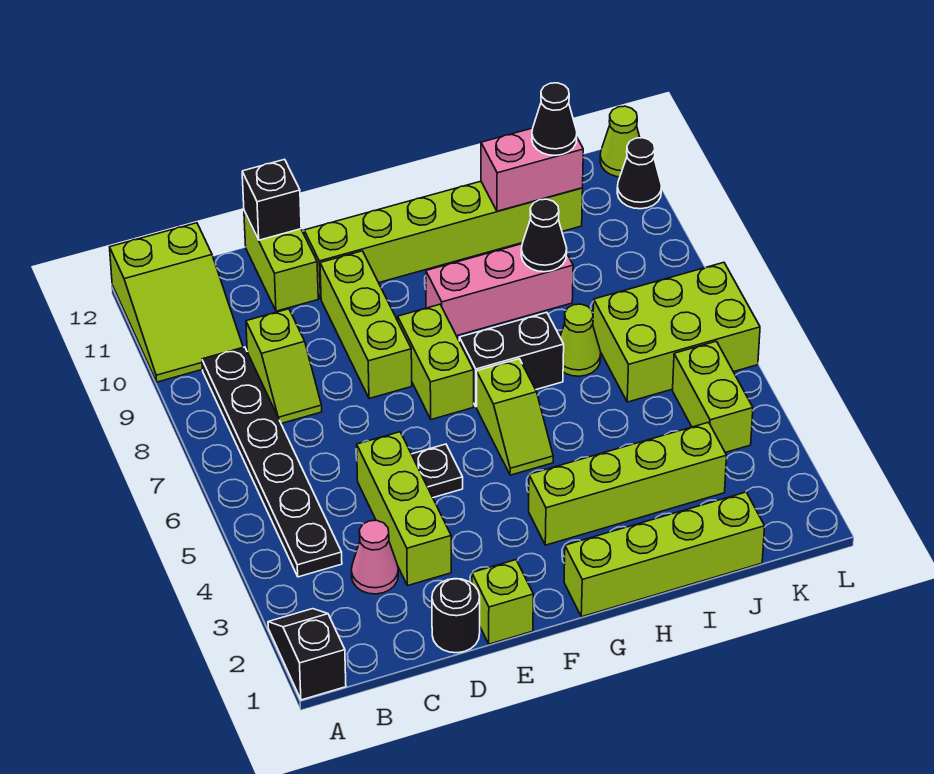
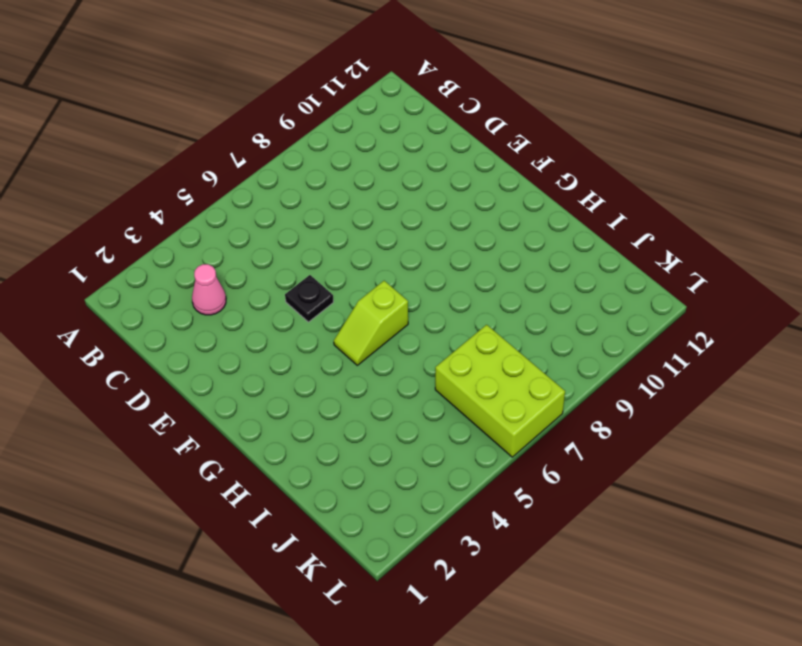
none -> black slope A1:A2 level 1 top 1
none -> lime slope A10:B12 level 1 top 12
none -> black plate B4:B9 level 1

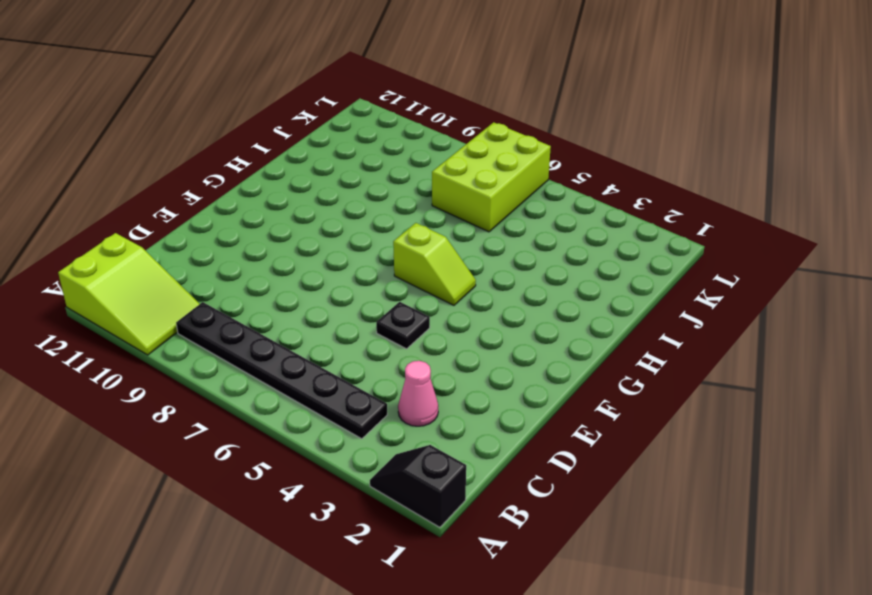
none -> lime slope C8:C9 level 1 top 9
none -> black round brick D1 level 1
none -> lime brick D3:D5 level 1

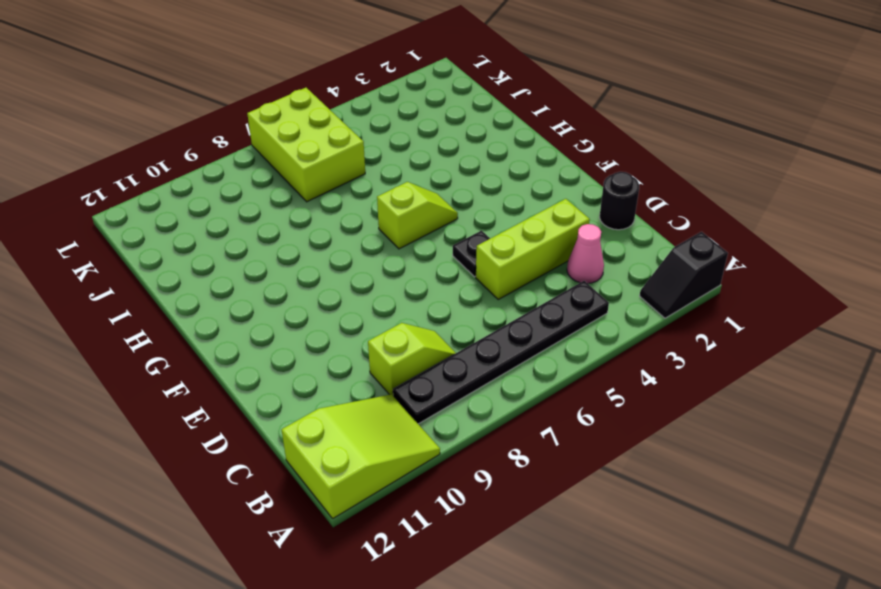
none -> lime brick D11:D12 level 1
none -> lime brick E1 level 1
none -> lime brick E8:E10 level 1

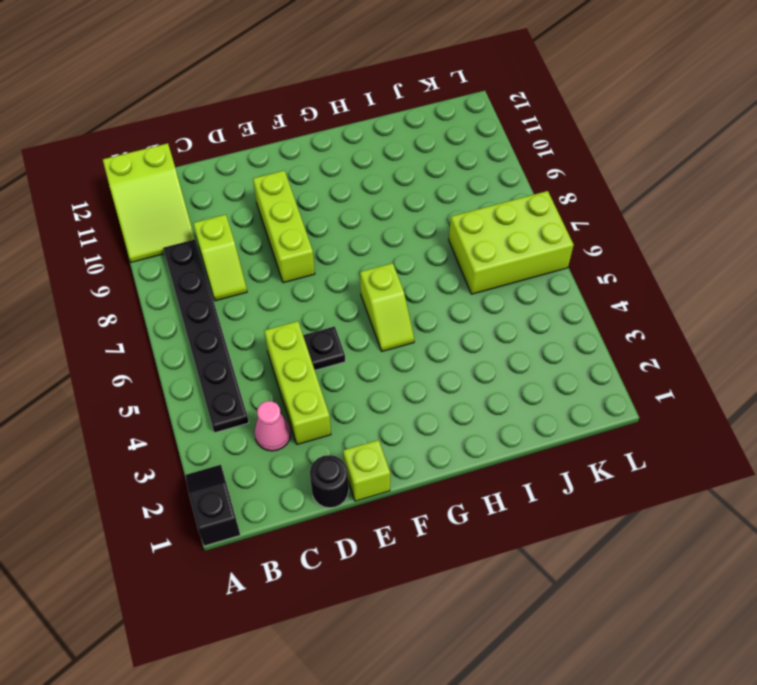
none -> lime brick D11:D12 level 1
none -> lime brick E11:J11 level 1
none -> lime brick F7:F8 level 1

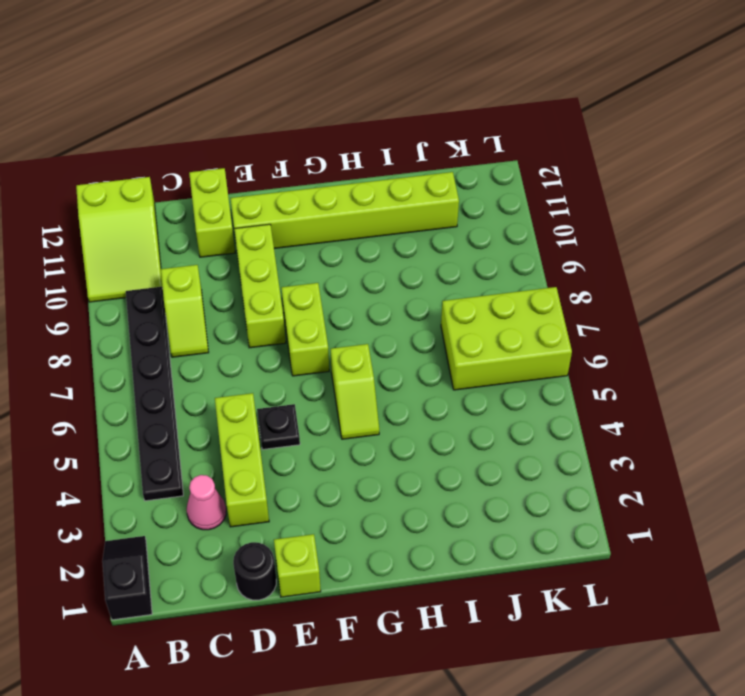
none -> lime brick G1:J1 level 1
none -> lime brick G3:J3 level 1
none -> black brick G7:H7 level 1

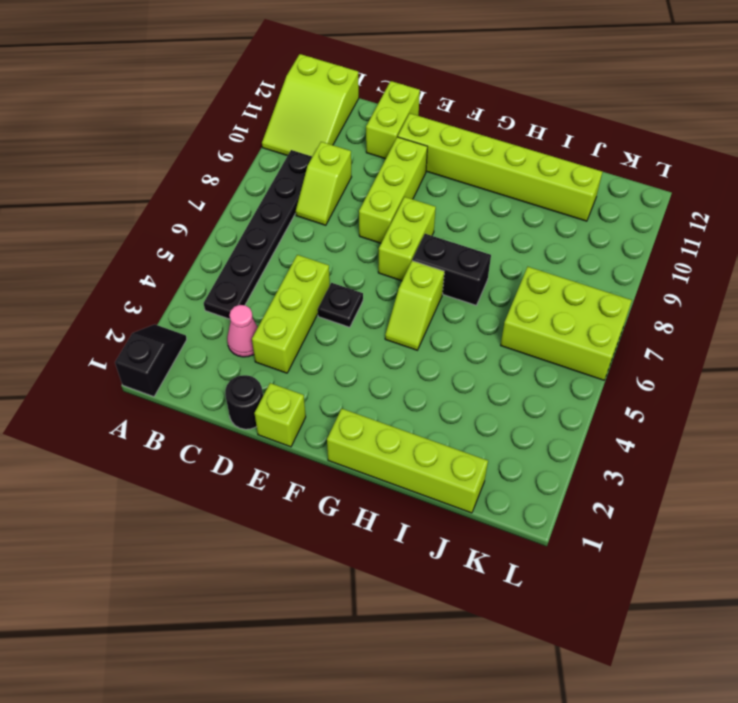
none -> lime brick G3:J3 level 1
none -> pink brick G9:I9 level 1
none -> lime cone I7 level 1

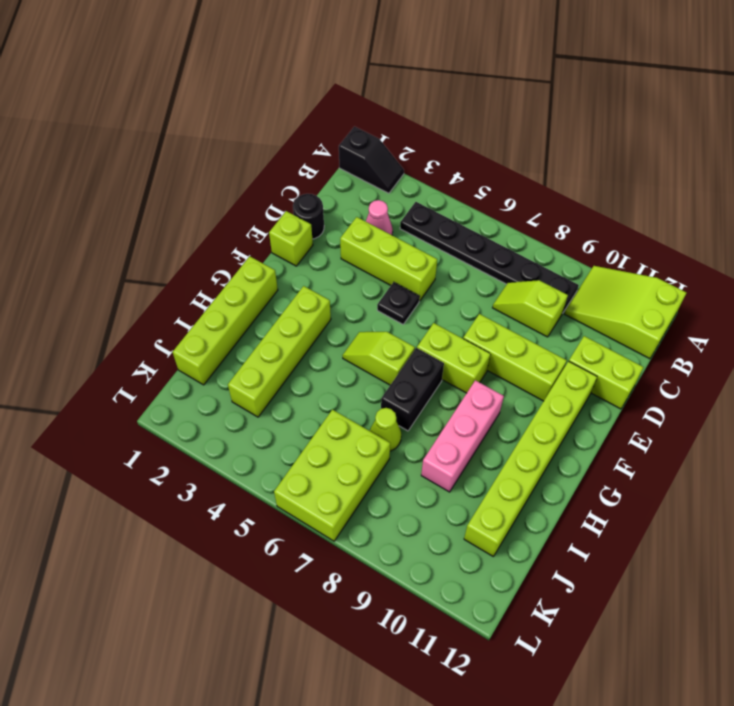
none -> lime brick K4:K5 level 1
none -> black cone L11 level 1
none -> lime cone L12 level 1

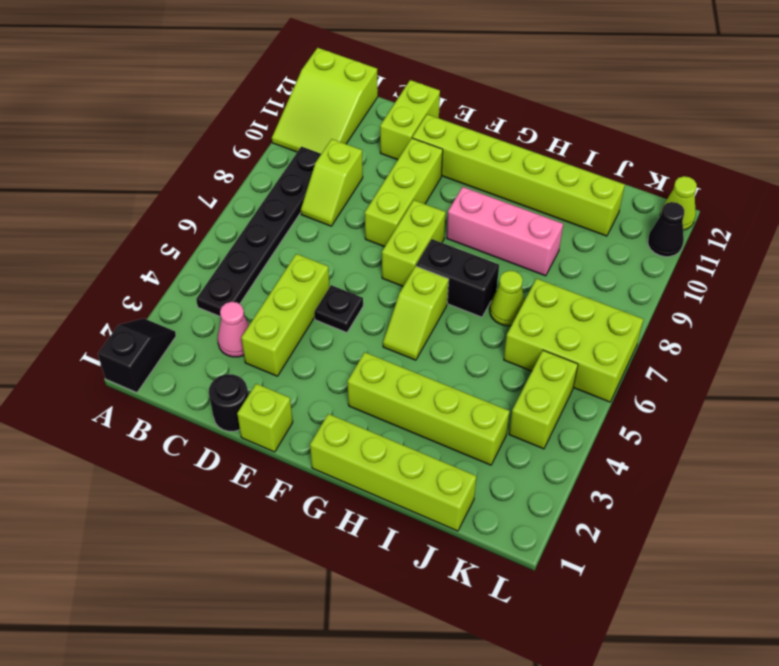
none -> black brick D12 level 2
none -> black cone I9 level 2
none -> pink brick I11:J11 level 2

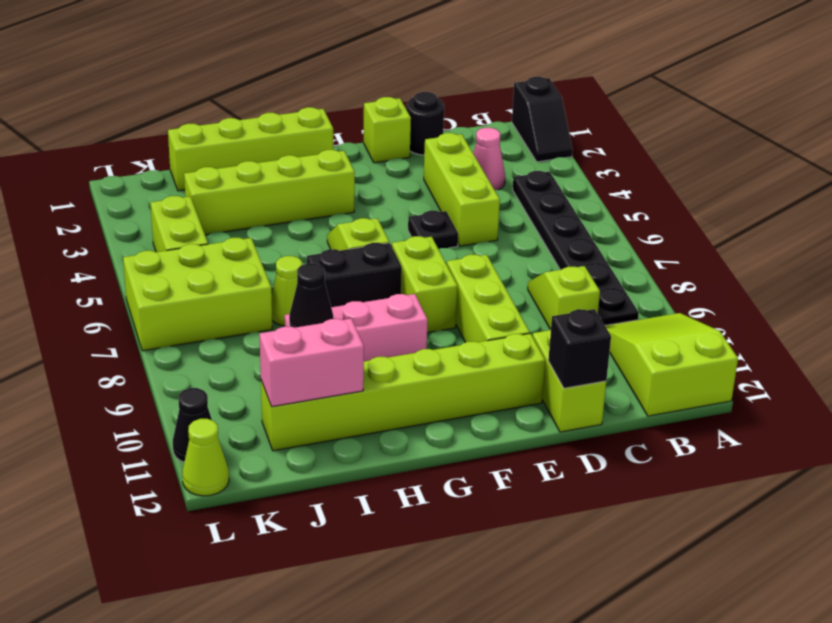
none -> black cone J11 level 3

